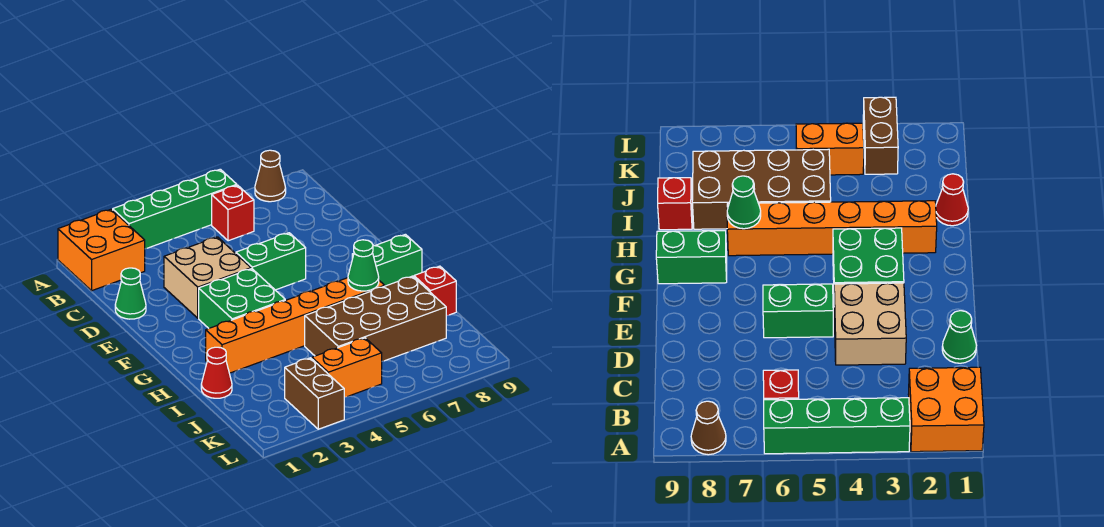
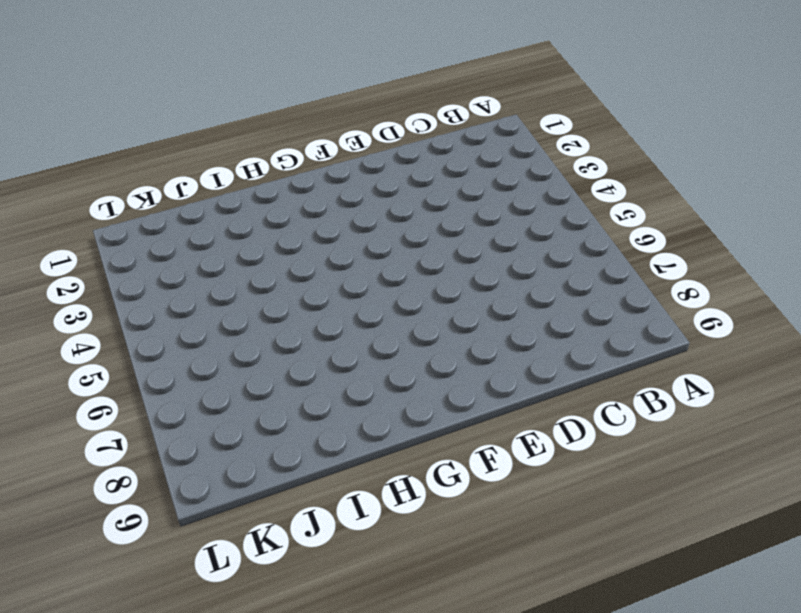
none -> orange brick A1:B2 level 1
none -> green brick A3:A6 level 1
none -> brown cone A8 level 1

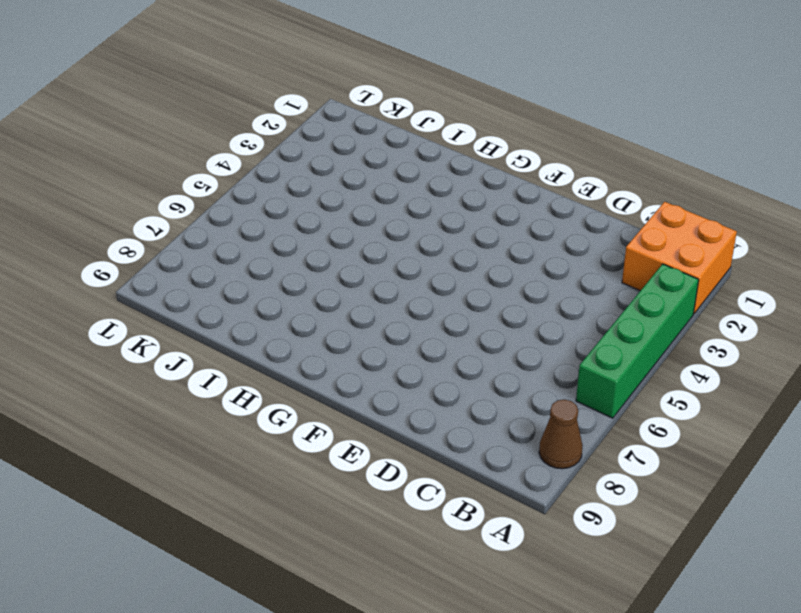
none -> red brick B6 level 1
none -> green cone D1 level 1
none -> tan brick D3:E4 level 1

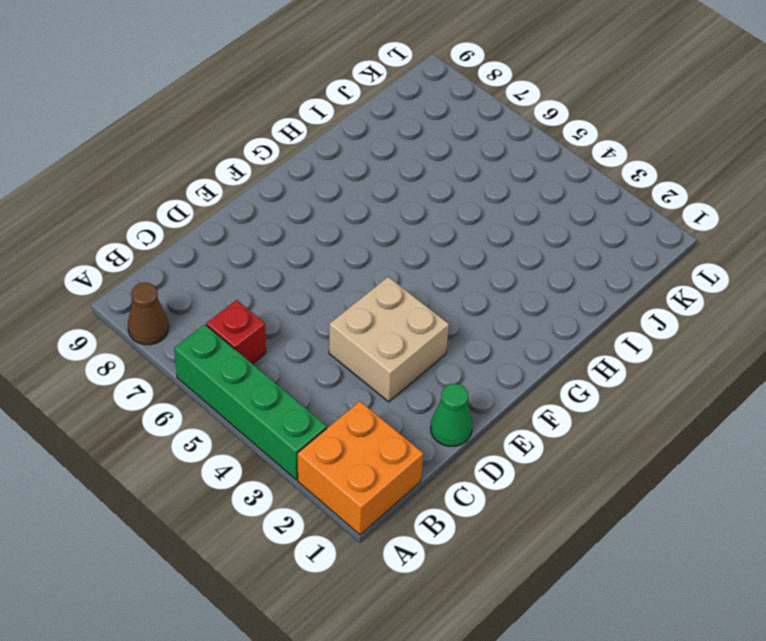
none -> green brick E5:E6 level 1
none -> green brick F3:G4 level 1
none -> green brick G8:G9 level 1

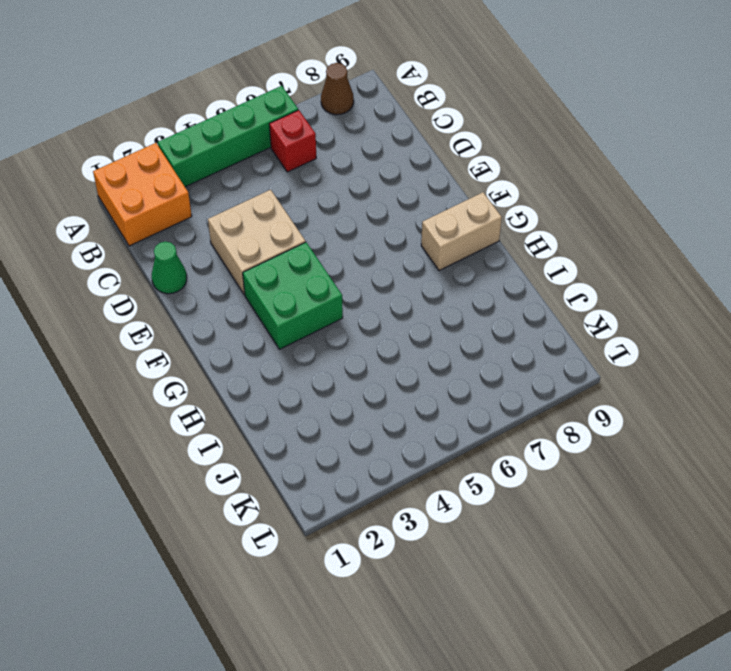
tan brick G8:G9 level 1 -> green brick G8:G9 level 1
none -> green brick E5:E6 level 1
none -> orange brick H2:H7 level 1
none -> red cone I1 level 1

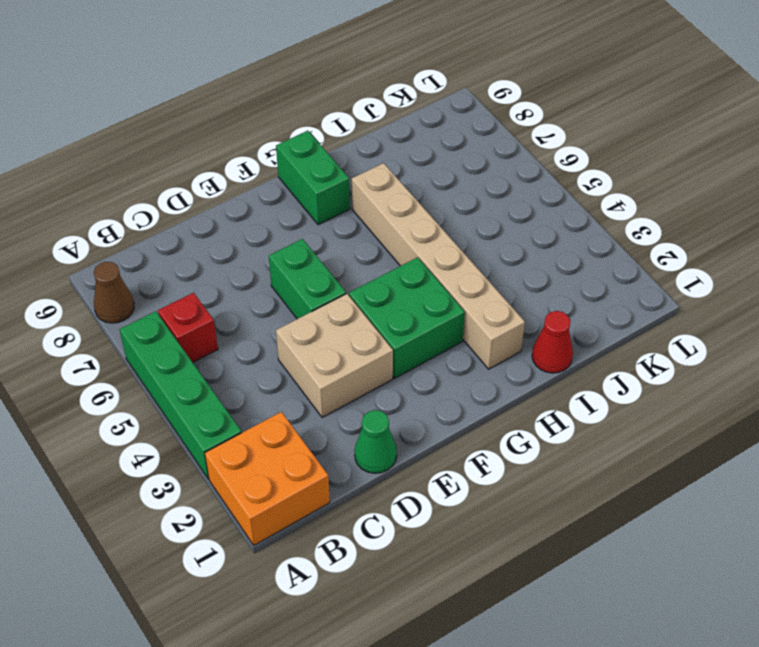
tan brick H2:H7 level 1 -> orange brick H2:H7 level 1
none -> brown brick I5:J8 level 1
none -> red brick I9 level 1
none -> brown brick K3:L3 level 1

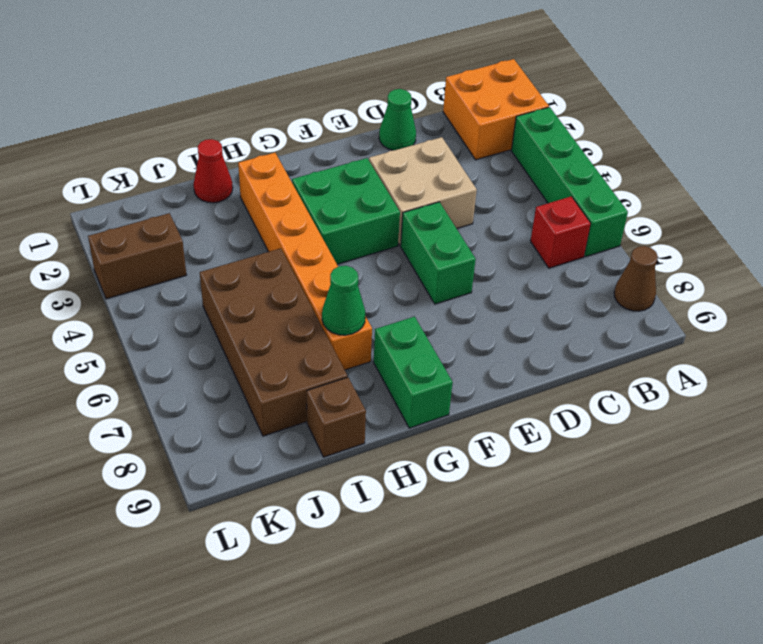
brown brick I9 level 1 -> red brick I9 level 1
none -> orange brick K4:K5 level 1

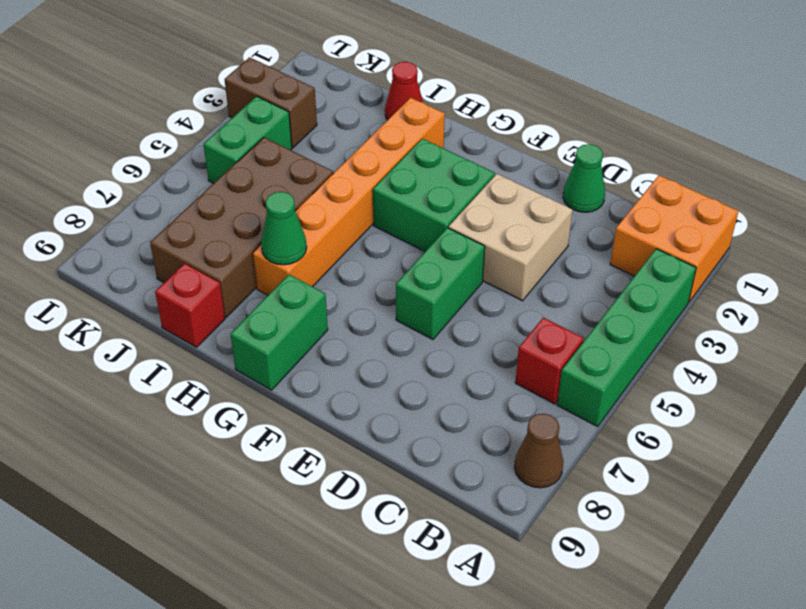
green brick K4:K5 level 1 -> orange brick K4:K5 level 1

